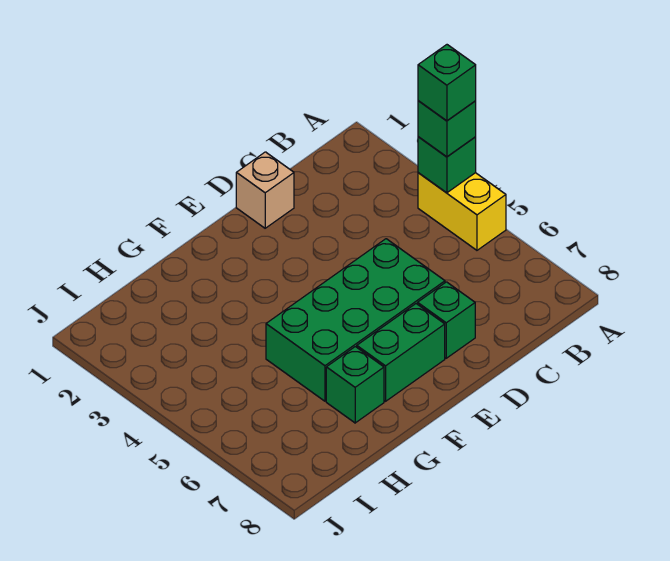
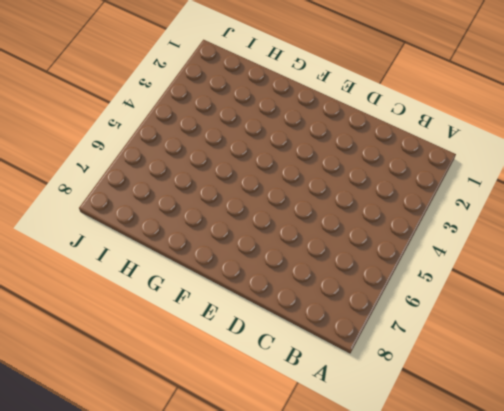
none -> yellow brick A4:A5 level 1
none -> tan brick D1 level 1

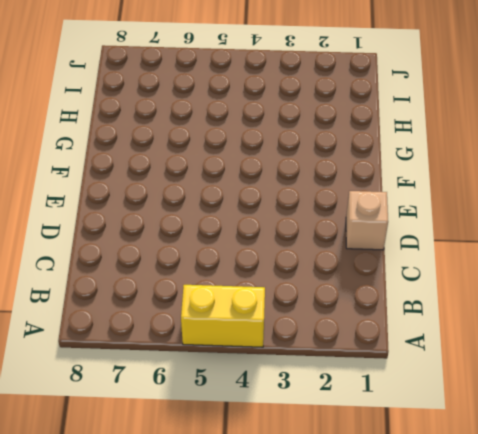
none -> green brick D5:G6 level 1
none -> green brick D7 level 1

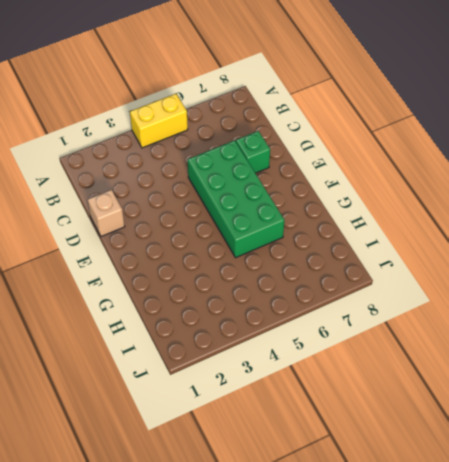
none -> green brick E7:F7 level 1
none -> green brick G7 level 1

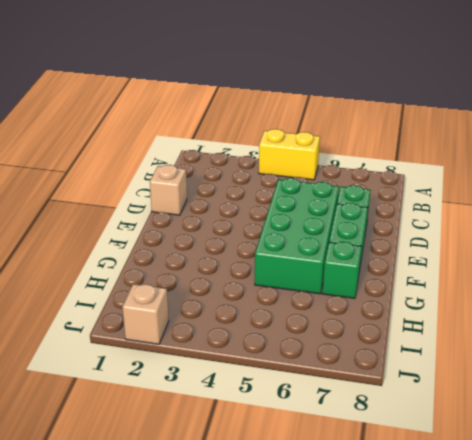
tan brick J2 level 1 -> none
none -> green brick A4 level 2
none -> green brick A4 level 3

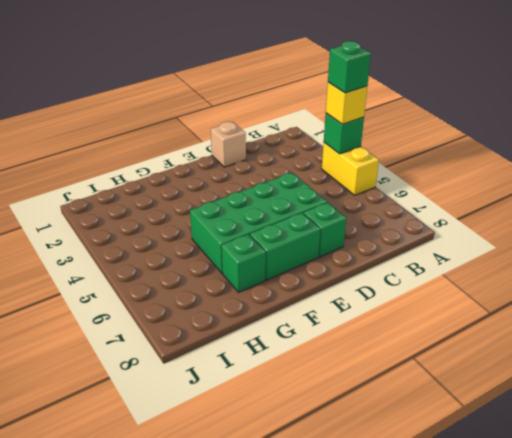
yellow brick A4 level 3 -> green brick A4 level 3

